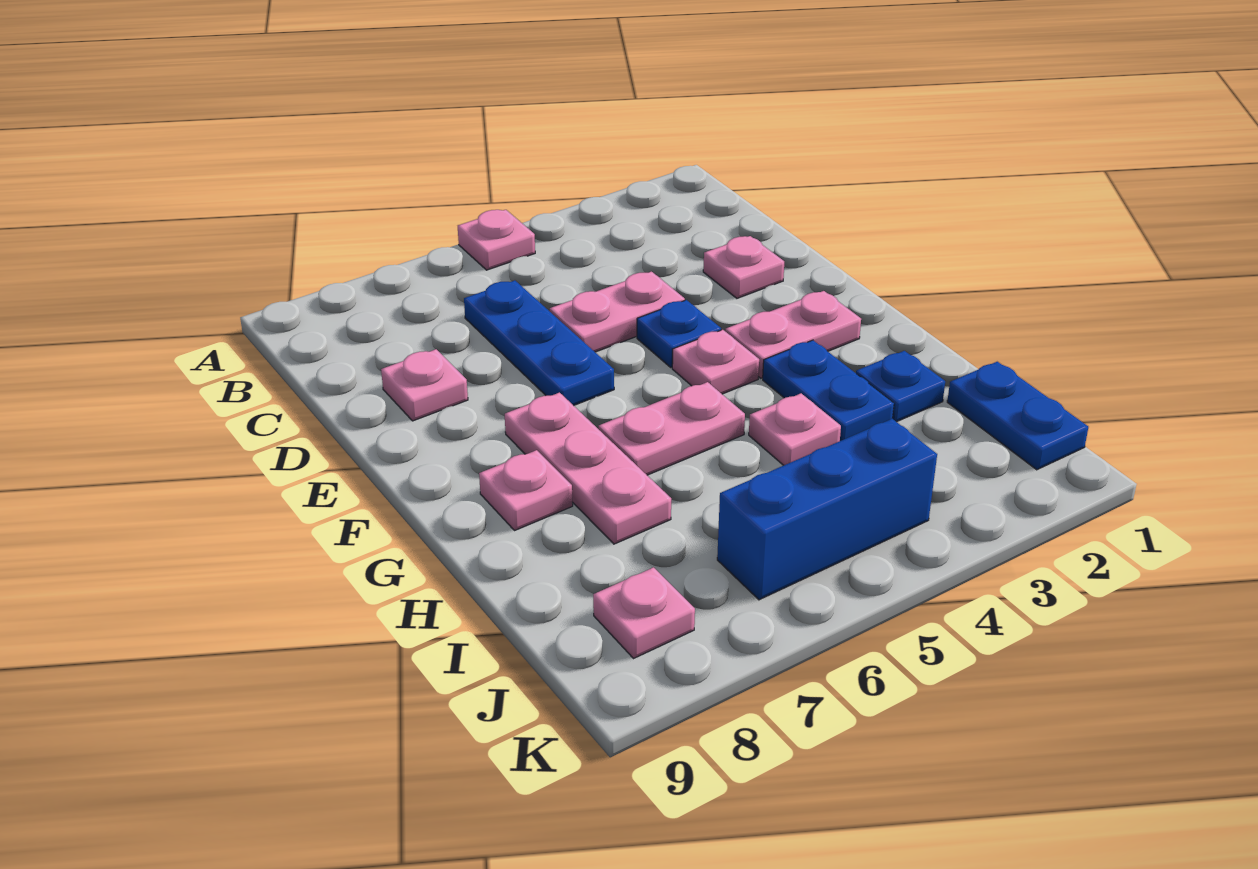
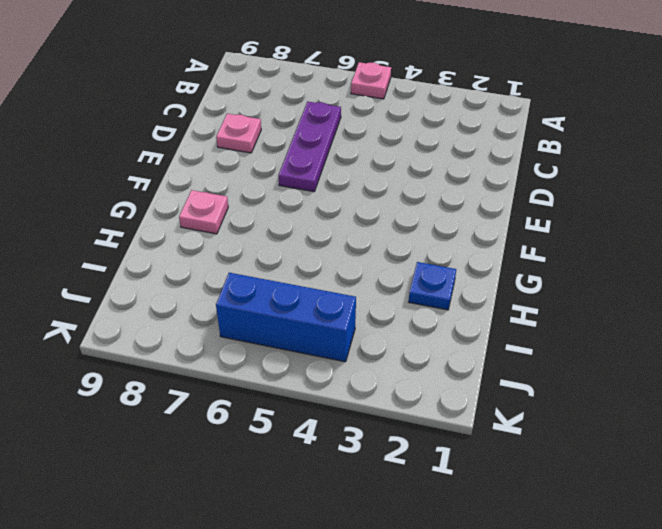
purple plate C6:E6 level 1 -> blue plate C6:E6 level 1
none -> pink plate D2 level 1
none -> pink plate D4:D5 level 1
none -> blue plate E4 level 1

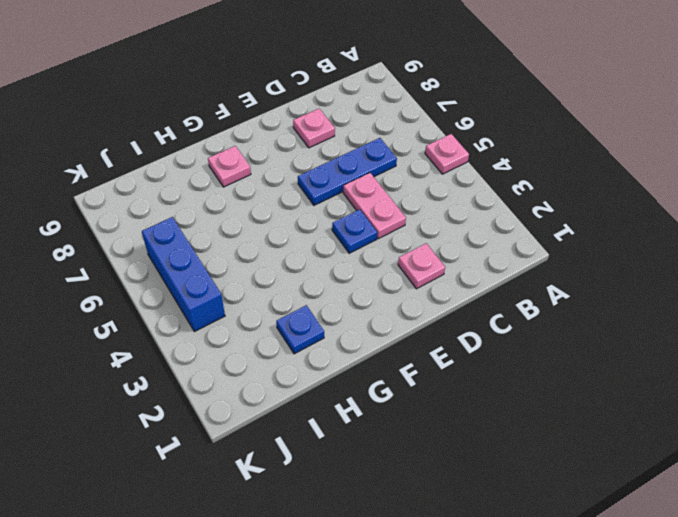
none -> pink plate F2:F3 level 1
none -> pink plate F4 level 1
none -> pink plate F7:H7 level 1

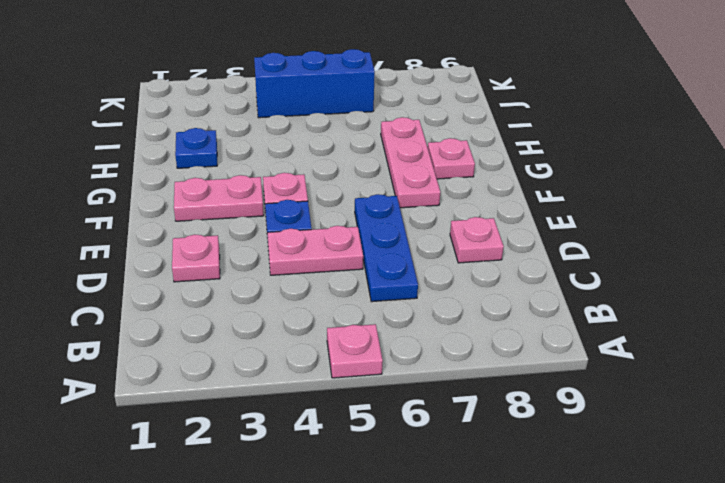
none -> blue plate G3:H3 level 1
none -> pink plate G5:G6 level 1
none -> pink plate H4 level 1

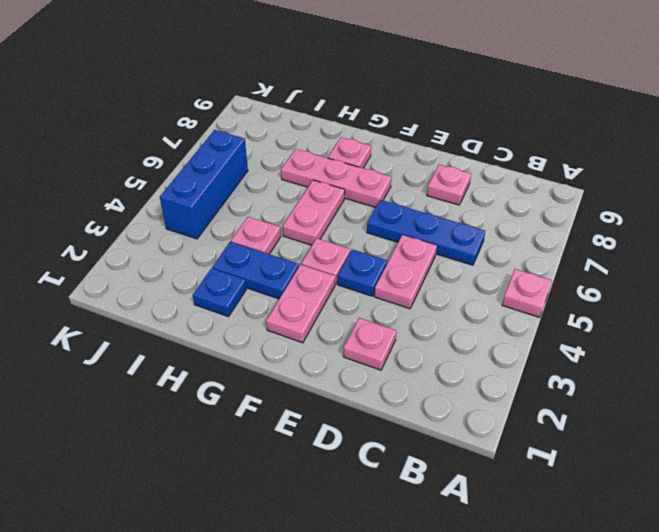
none -> blue plate I1:J1 level 1
none -> pink plate J8 level 1

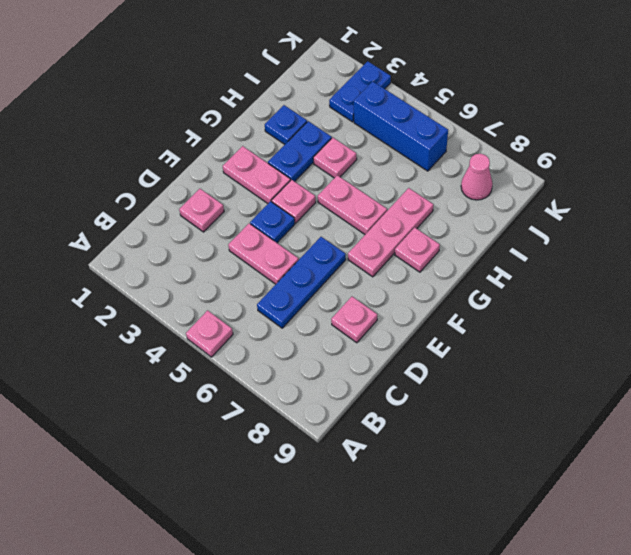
blue plate J3:K3 level 1 -> blue plate I1:J1 level 1
pink cone J8 level 1 -> pink plate J8 level 1

